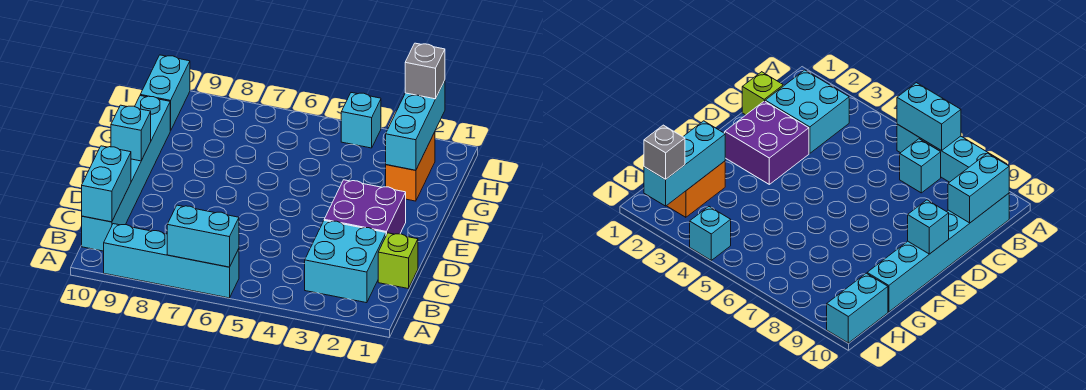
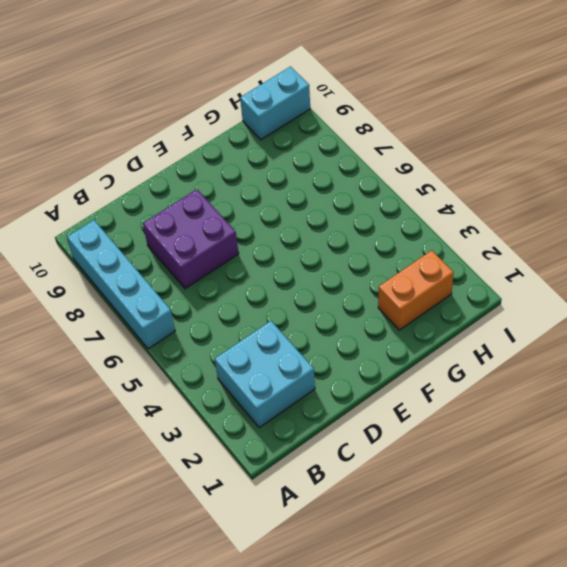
purple brick C7:D8 level 1 -> purple brick D2:E3 level 1
none -> cyan brick B7 level 1
none -> cyan brick B10:G10 level 1
none -> lime brick C1 level 1

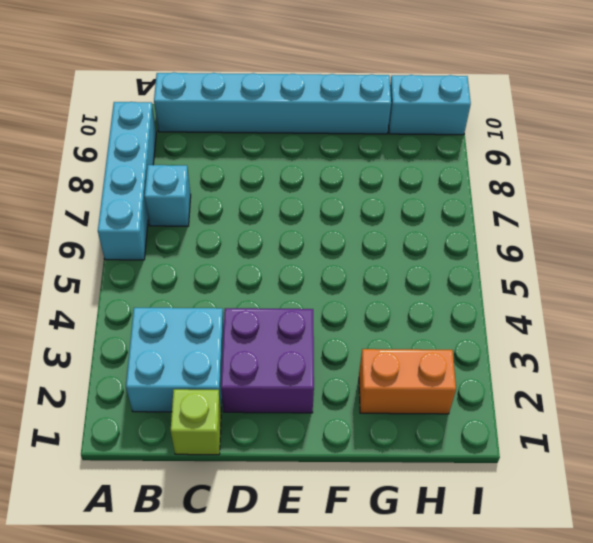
none -> cyan brick I4 level 1
none -> cyan brick A6:A7 level 2
none -> cyan brick B10:C10 level 2

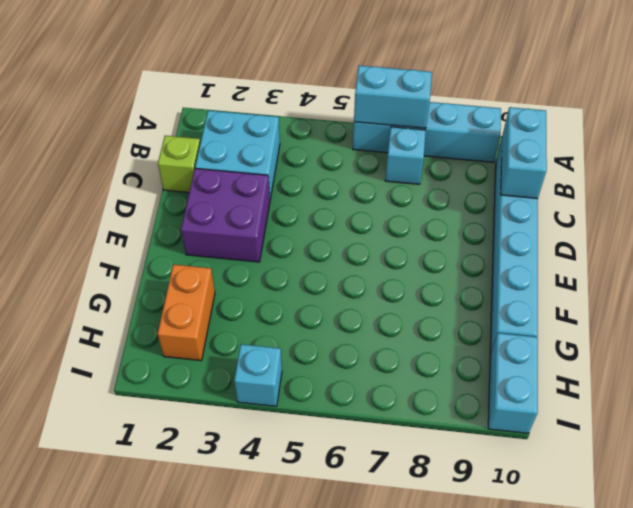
none -> cyan brick E10 level 2
none -> cyan brick G2:I2 level 2
none -> grey brick I2 level 3

